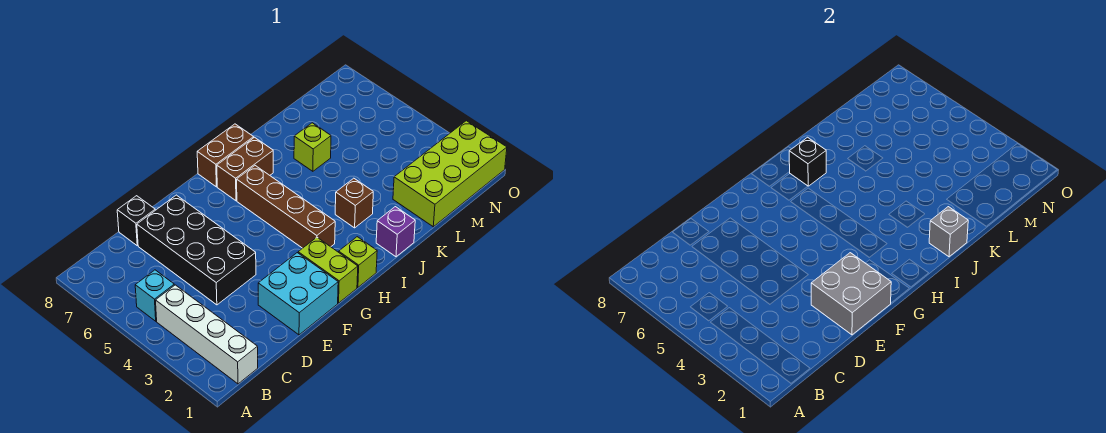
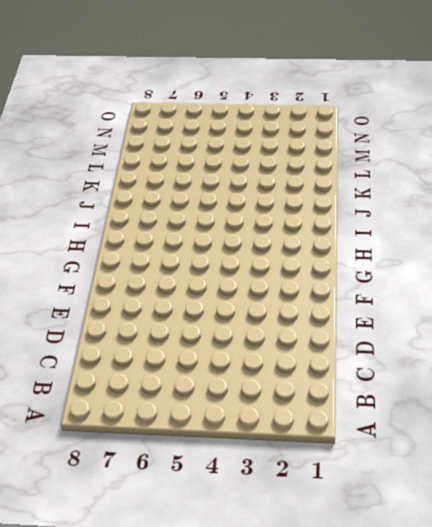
none -> white brick B1:B4 level 1
none -> cyan brick B5 level 1
none -> black brick D4:E7 level 1

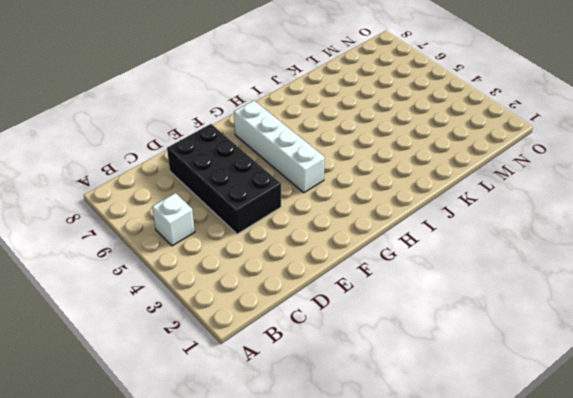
white brick B5 level 1 -> cyan brick B5 level 1
white brick G4:G7 level 1 -> white brick B1:B4 level 1
none -> black brick D8 level 1
none -> cyan brick E1:F2 level 1
none -> lime brick G1:G2 level 1

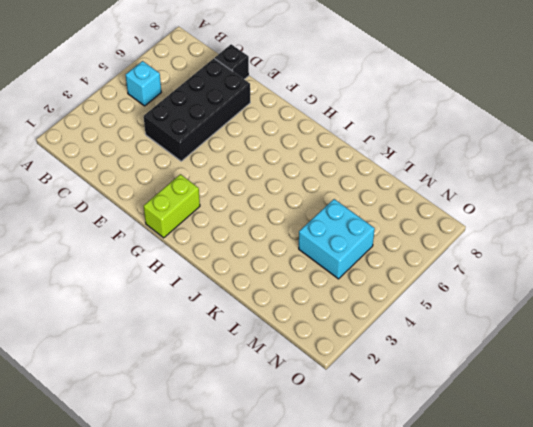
cyan brick L4:M5 level 1 -> cyan brick E1:F2 level 1
none -> white brick B1:B4 level 1
none -> lime brick H1 level 1
none -> brown brick H3:H6 level 1

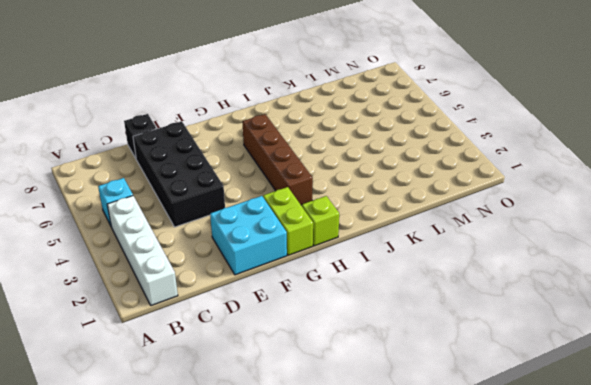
none -> brown brick H7:I7 level 1
none -> brown brick H8:I8 level 1
none -> purple brick J1 level 1

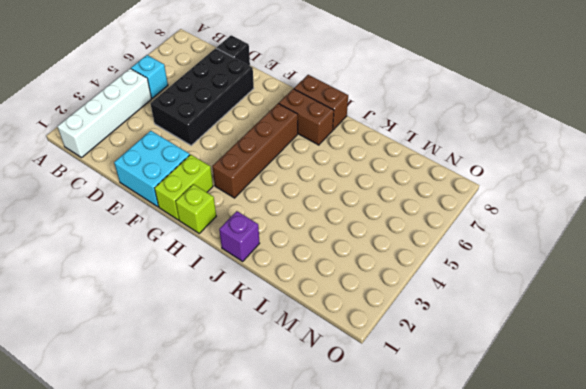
none -> brown brick J3 level 1
none -> lime brick K6 level 1
none -> lime brick L1:O2 level 1

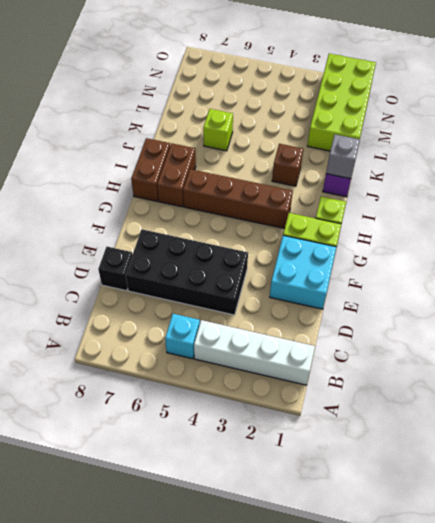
none -> grey brick E1:F2 level 2
none -> black brick I7 level 2

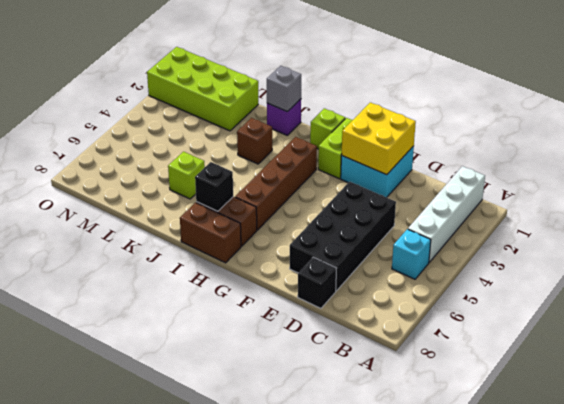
yellow brick E1:F2 level 2 -> grey brick E1:F2 level 2

